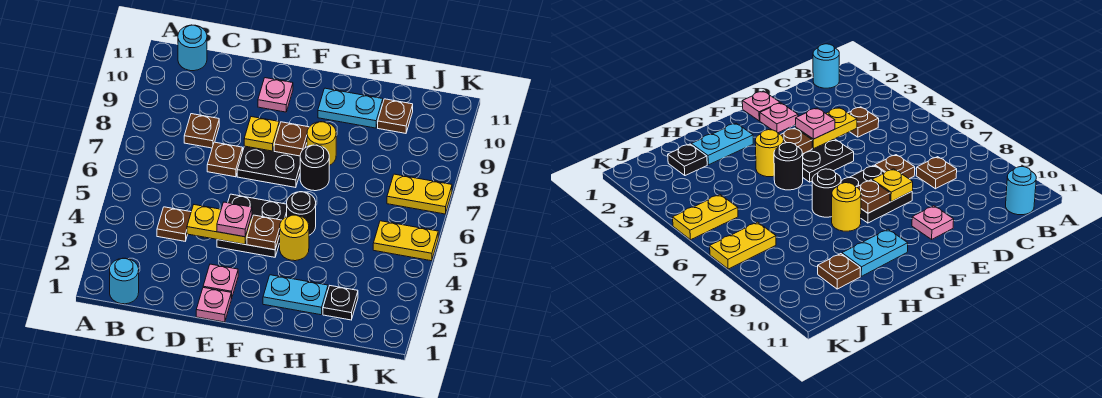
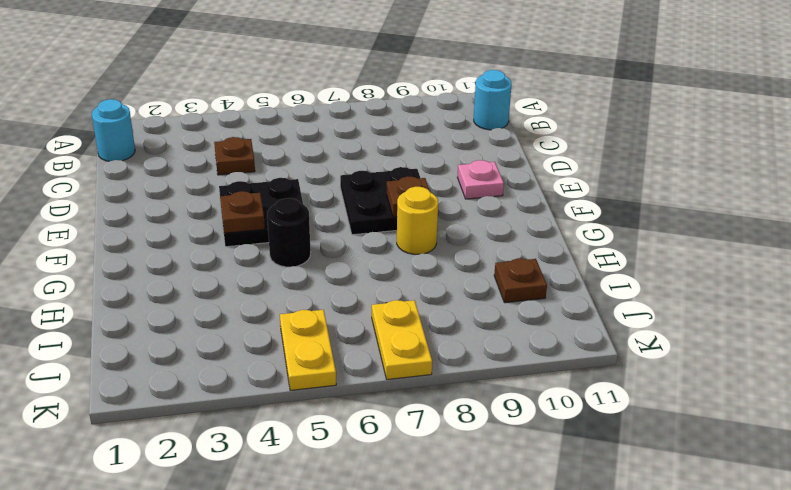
none -> brown plate C8 level 1
none -> brown plate D7 level 1
none -> pink plate E1 level 1

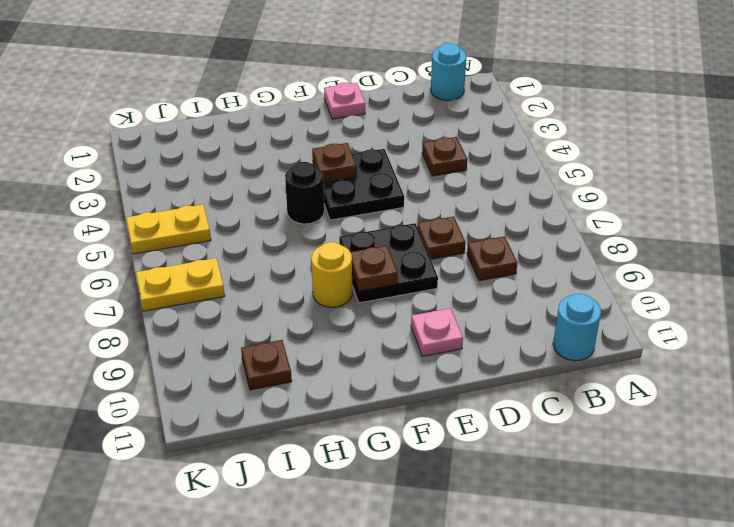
none -> pink plate E2 level 1
none -> cyan plate G2:H2 level 1
none -> yellow round brick G4 level 1

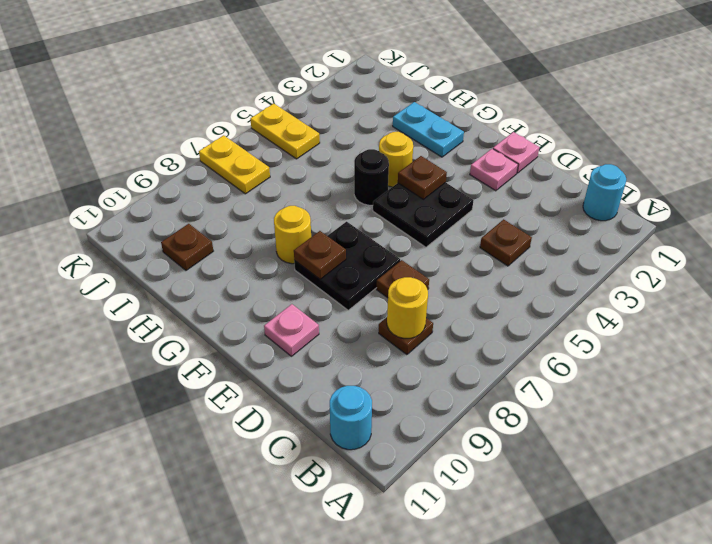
yellow round brick C8 level 2 -> none
none -> black round brick G7 level 1
none -> cyan plate G10:H10 level 1
none -> black plate I2 level 1

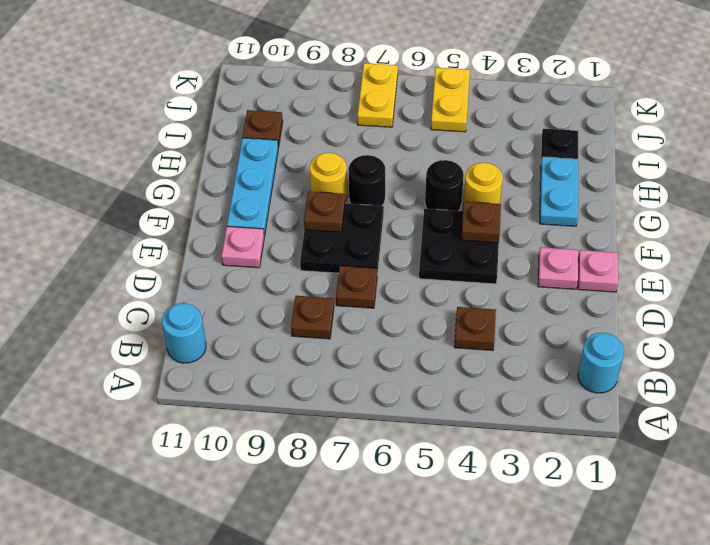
cyan plate F10:H10 level 1 -> cyan plate G10:H10 level 1
none -> yellow plate D4:E4 level 2
none -> yellow plate E8 level 2
none -> pink plate E4 level 3

